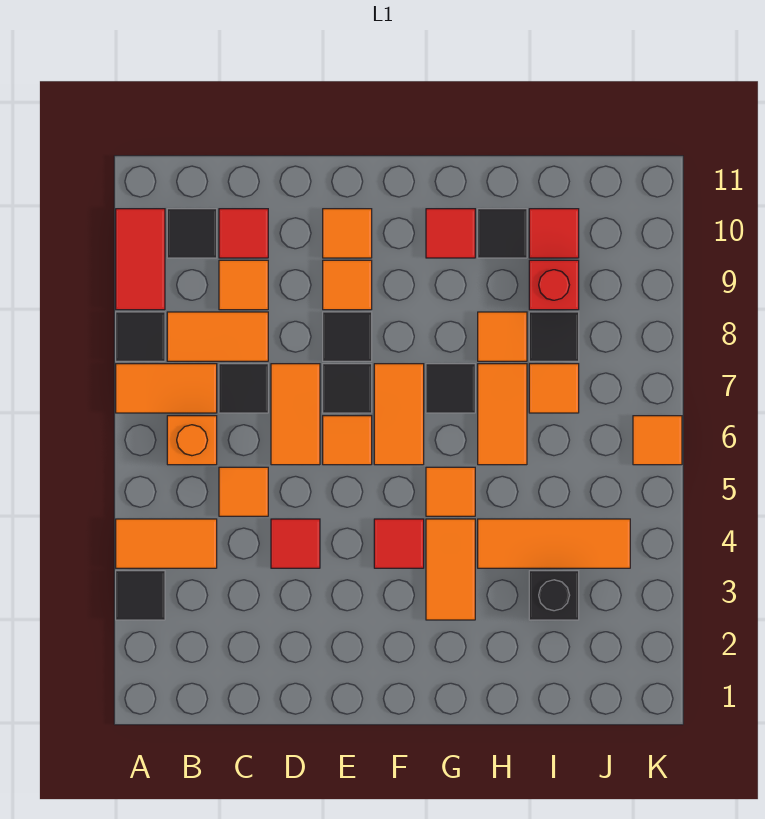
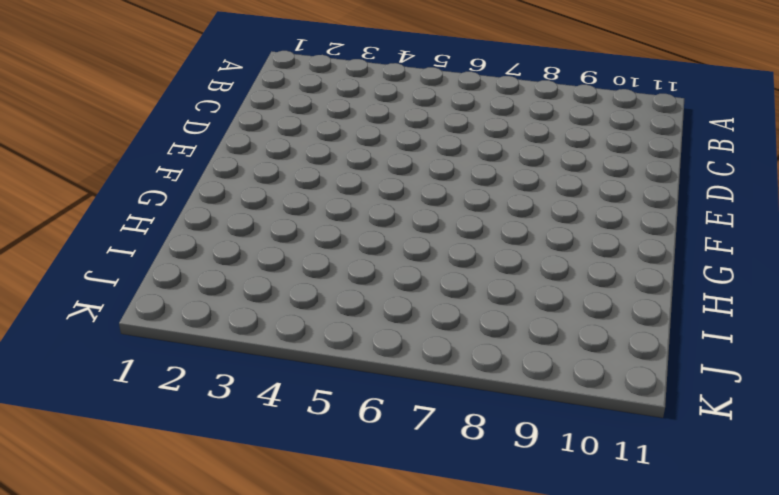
none -> black tile A3 level 1
none -> orange tile A4:B4 level 1
none -> orange tile A7:B7 level 1
none -> black tile A8 level 1

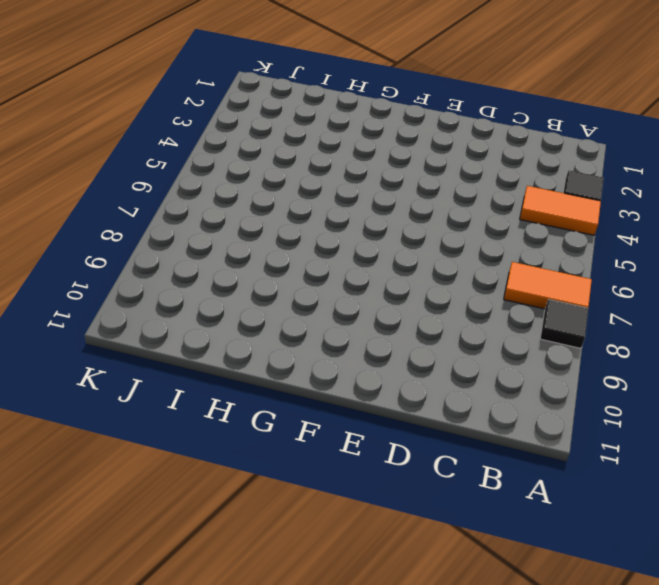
none -> red tile A9:A10 level 1
none -> orange brick B6 level 1
none -> orange tile B8:C8 level 1
none -> black tile B10 level 1

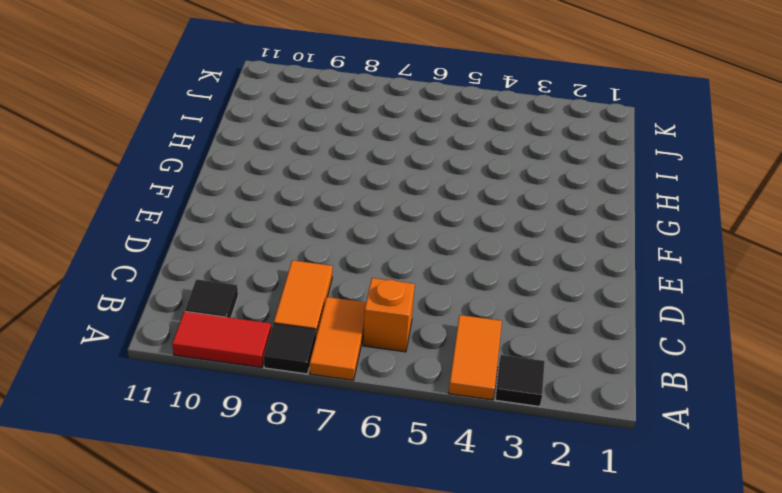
none -> orange tile C5 level 1
none -> black tile C7 level 1
none -> orange tile C9 level 1
none -> red tile C10 level 1

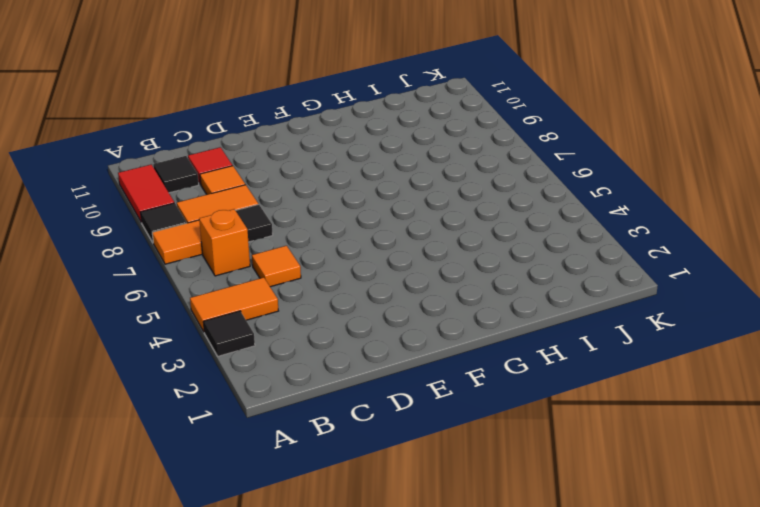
none -> red tile D4 level 1
none -> orange tile D6:D7 level 1
none -> orange tile E6 level 1
none -> black tile E7 level 1

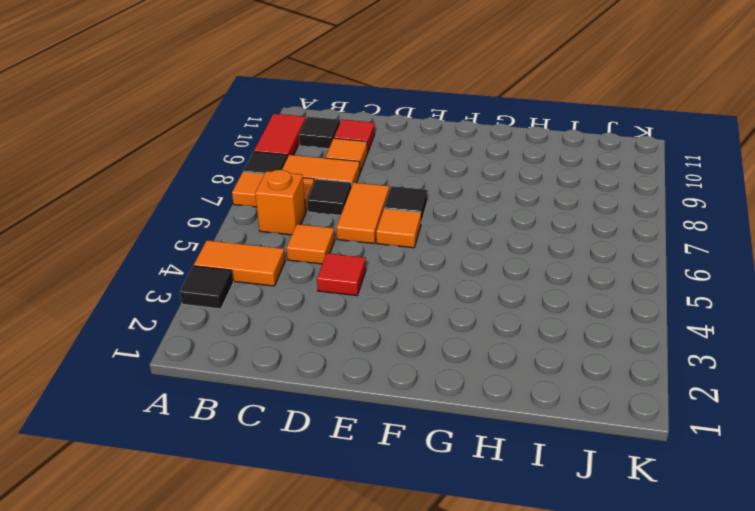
none -> black tile E8 level 1
none -> orange tile E9 level 1
none -> orange tile E10 level 1
none -> red tile F4 level 1

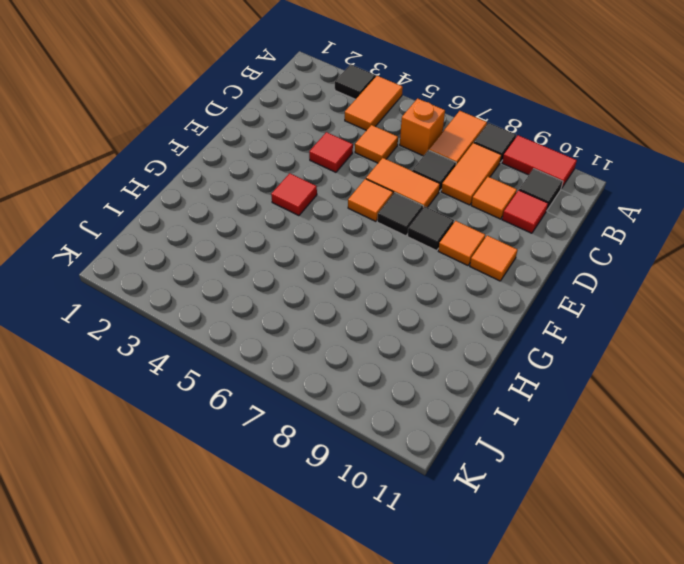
none -> orange tile F6:F7 level 1
none -> orange tile G3:G4 level 1
none -> orange tile G5 level 1
none -> black tile G7 level 1

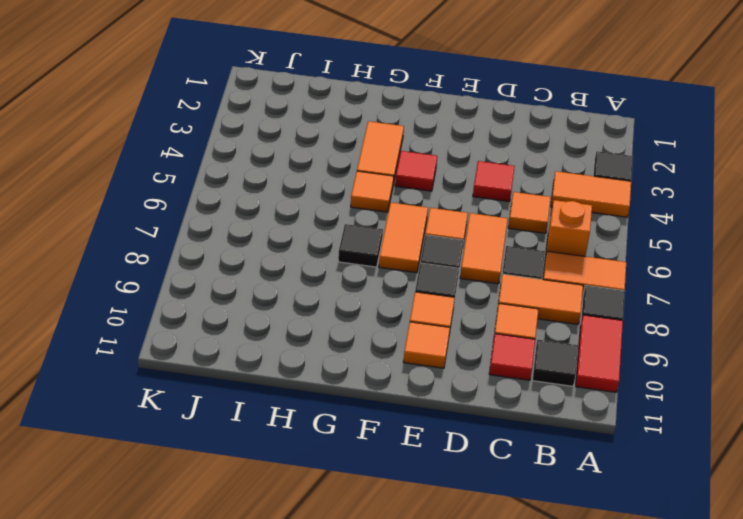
none -> red tile G10 level 1
none -> orange tile H4:J4 level 1
none -> orange tile H6:H7 level 1
none -> orange tile H8 level 1

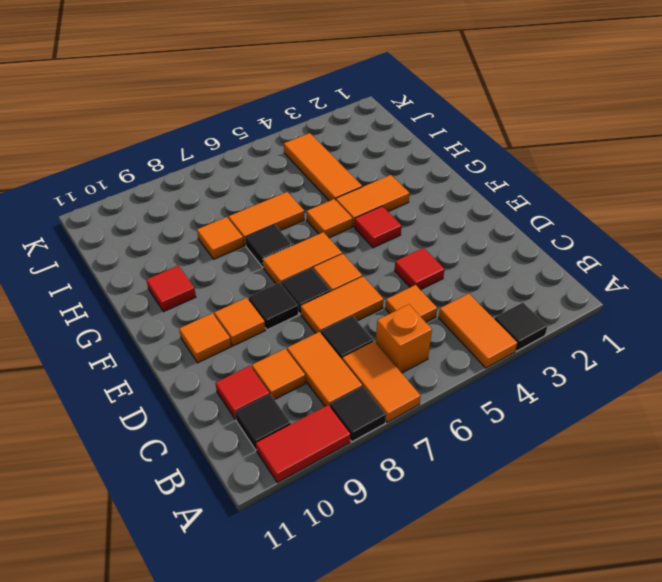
none -> black tile H10 level 1
none -> black brick I3 level 1
none -> orange tile I7 level 1
none -> black tile I8 level 1

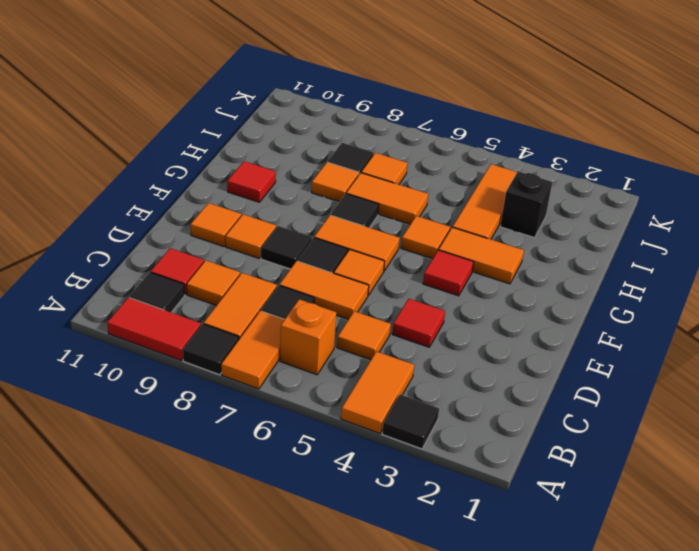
none -> black tile H10 level 1
none -> red brick I9 level 1
none -> red tile I10 level 1
none -> orange tile K6 level 1

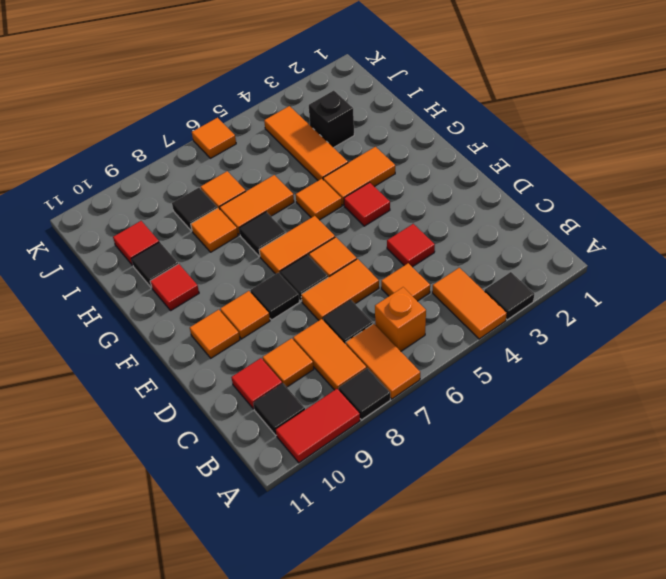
none -> red brick I9 level 1

